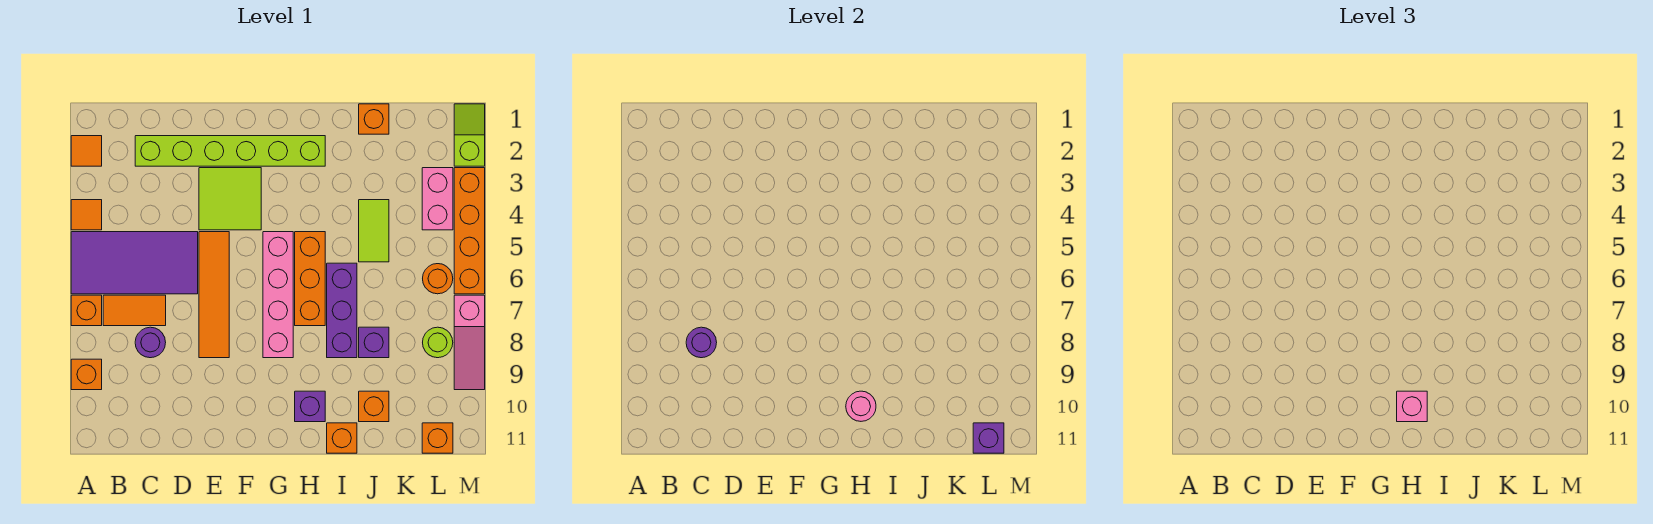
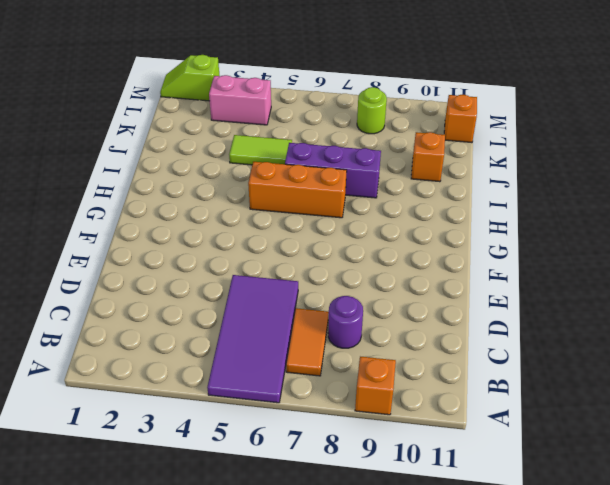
none -> orange tile A2 level 1
none -> orange tile A4 level 1
none -> orange brick A7 level 1
none -> lime brick C2:H2 level 1

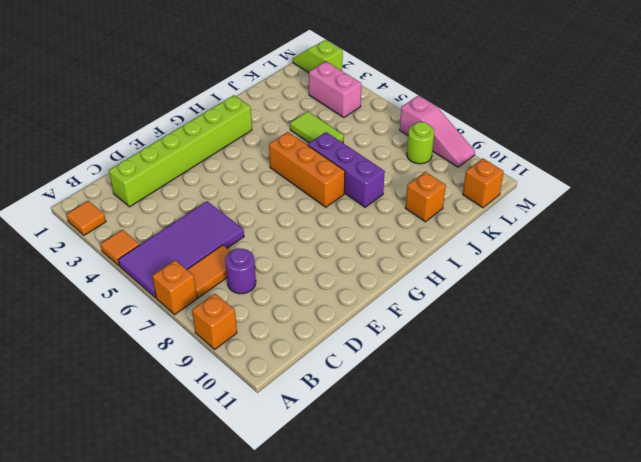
none -> lime tile E3:F4 level 1
none -> orange tile E5:E8 level 1
none -> pink brick G5:G8 level 1
none -> purple brick H10 level 1

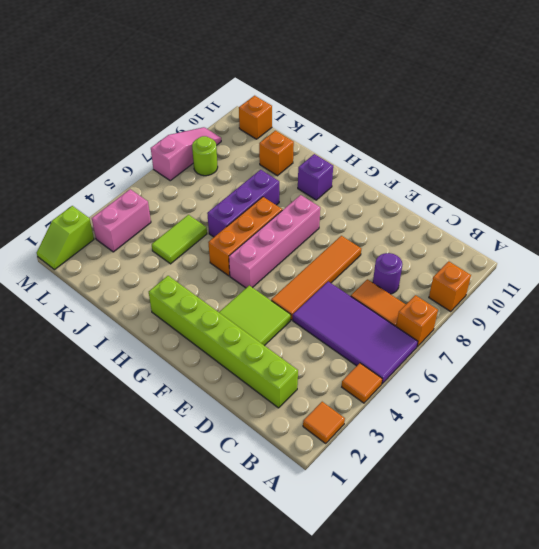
none -> orange brick I11 level 1
none -> orange brick J1 level 1
none -> purple brick J8 level 1
none -> orange round brick L6 level 1

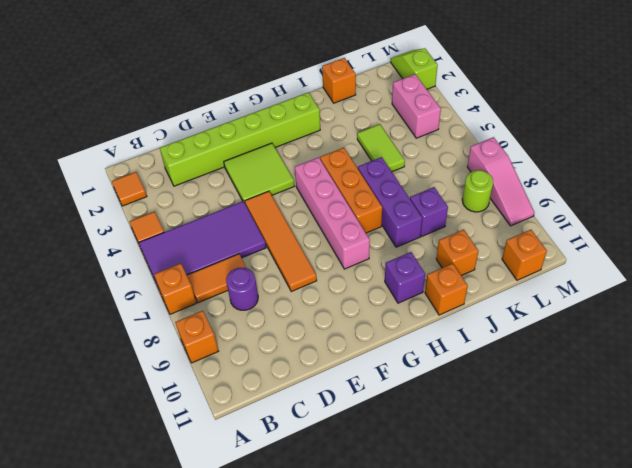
none -> orange round brick L6 level 1
none -> orange brick M3:M6 level 1
none -> purple round brick C8 level 2
none -> pink round brick H10 level 2

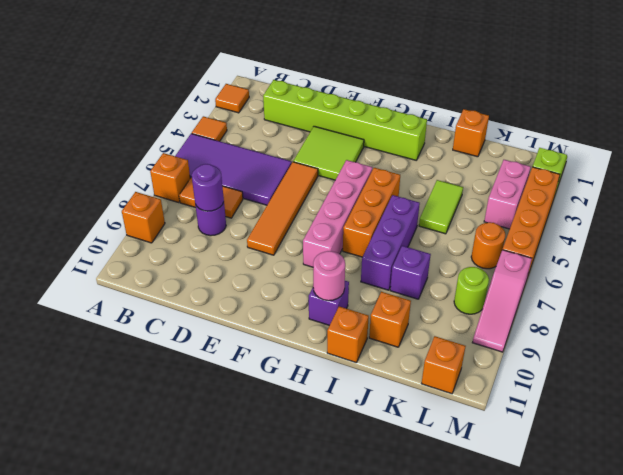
none -> purple brick L11 level 2
none -> pink brick H10 level 3

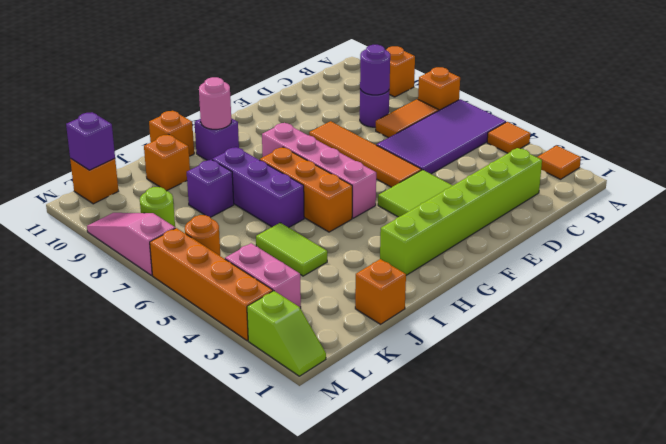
none -> pink brick H10 level 3

